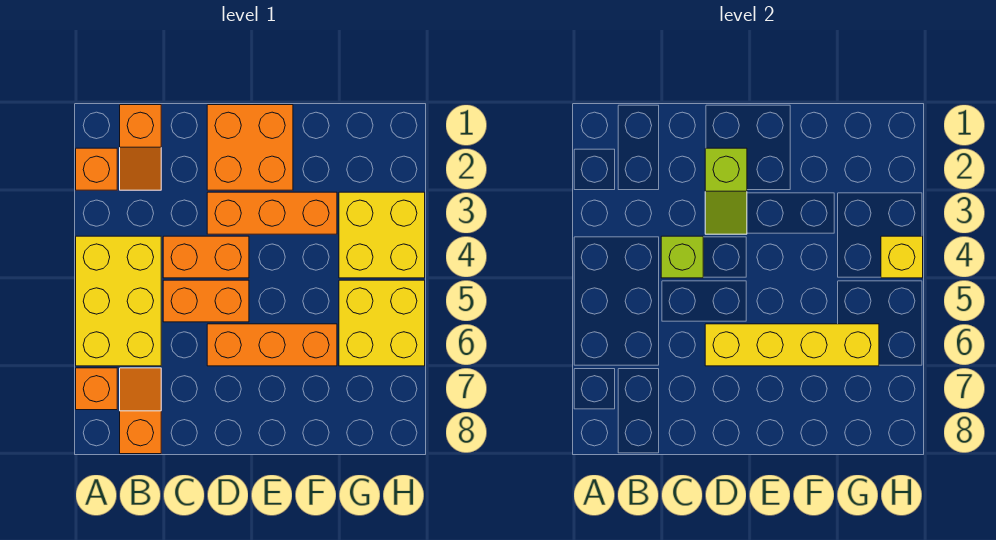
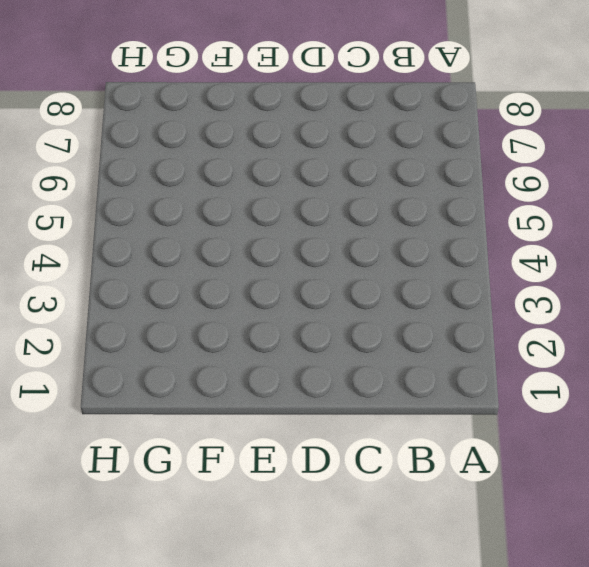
none -> orange brick A2 level 1
none -> yellow brick A4:B6 level 1
none -> orange brick A7 level 1

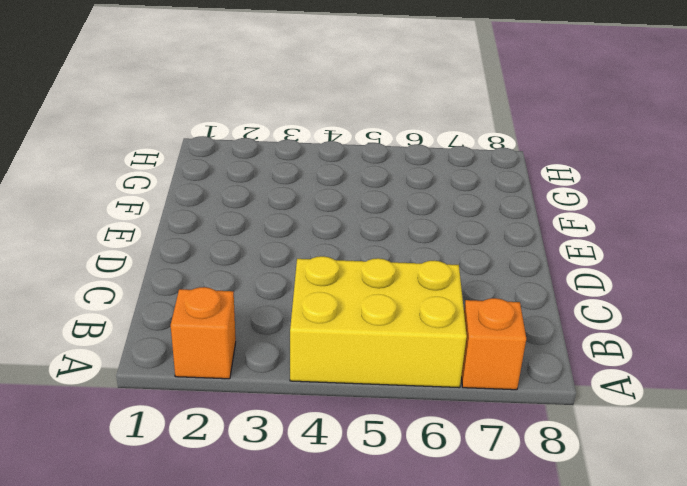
none -> orange slope B1:B2 level 1 top 1
none -> orange slope B7:B8 level 1 top 8
none -> orange brick C4:D4 level 1

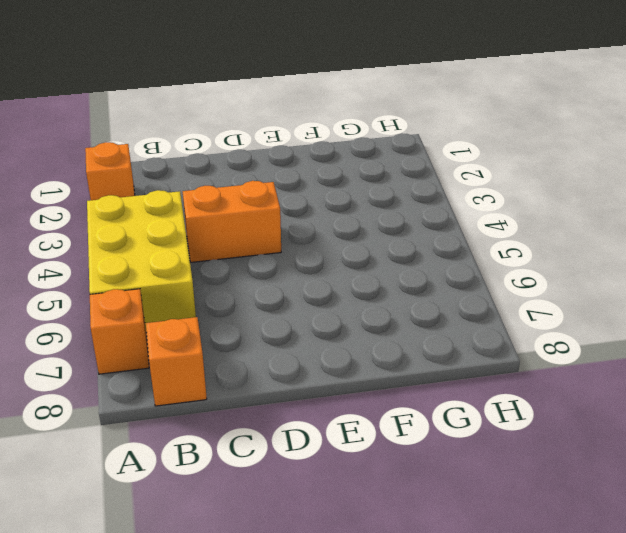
none -> orange slope B1:B2 level 1 top 1
none -> orange brick C5:D5 level 1
none -> orange brick D1:E2 level 1

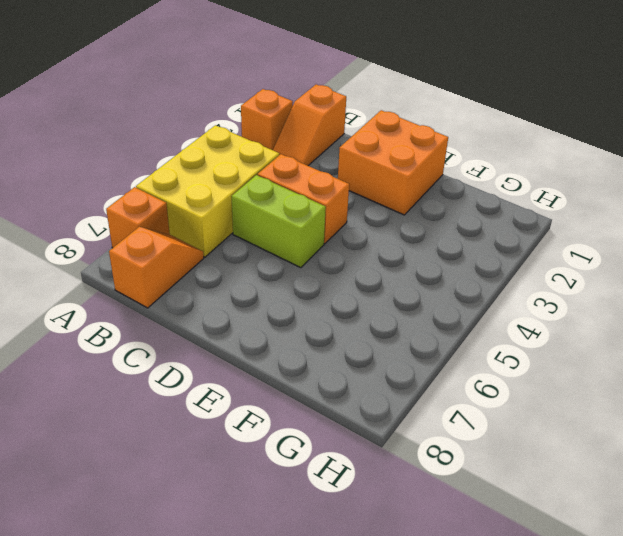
lime brick C5:D5 level 1 -> orange brick C5:D5 level 1
none -> orange brick D3:F3 level 1
none -> orange brick D6:F6 level 1
none -> yellow brick G3:H4 level 1

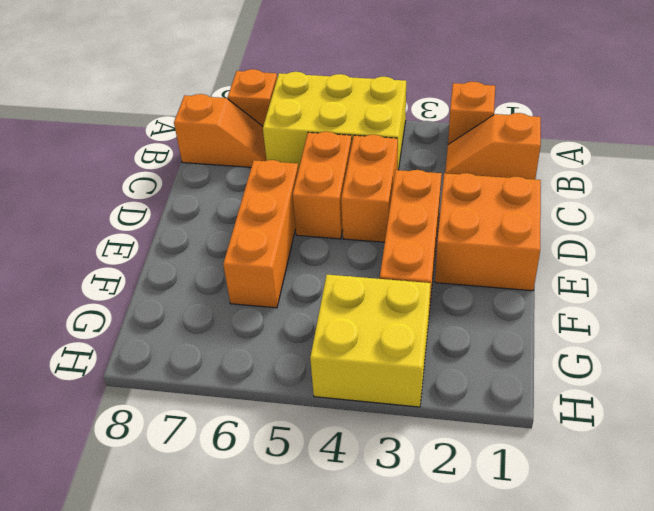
none -> yellow brick G5:H6 level 1
none -> lime brick C4 level 2
none -> lime slope D2:D3 level 2 top 2

